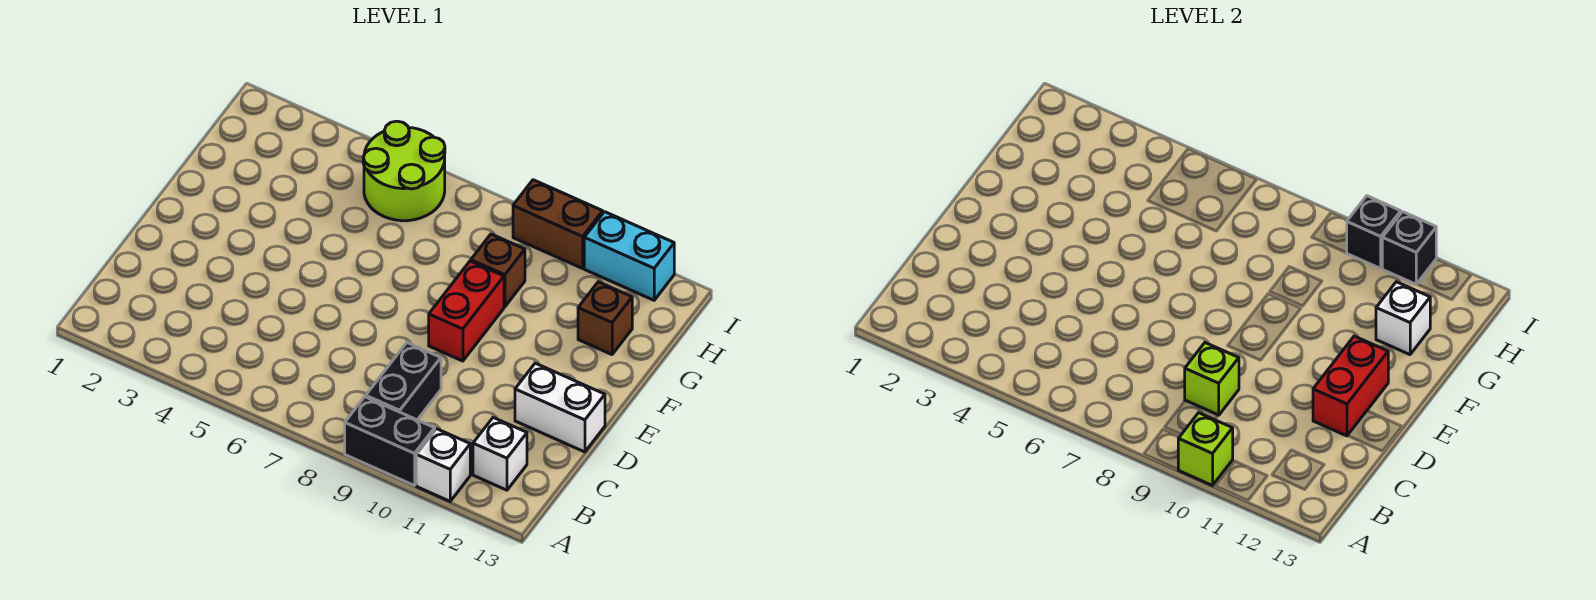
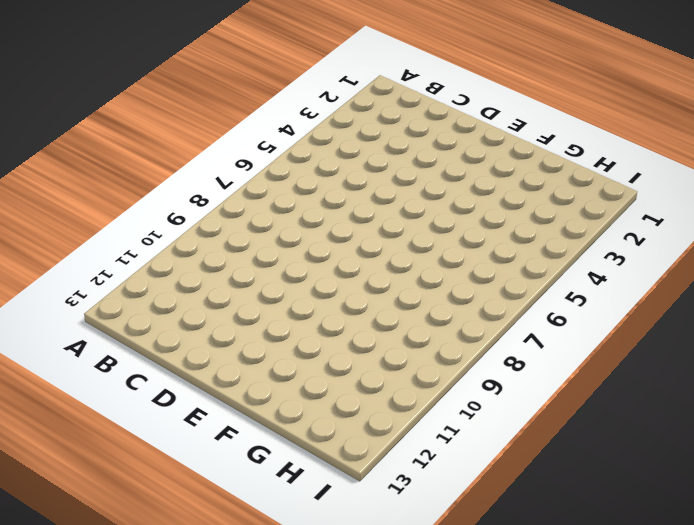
none -> black brick A9:A10 level 1
none -> white brick A11 level 1
none -> black brick B9:C9 level 1

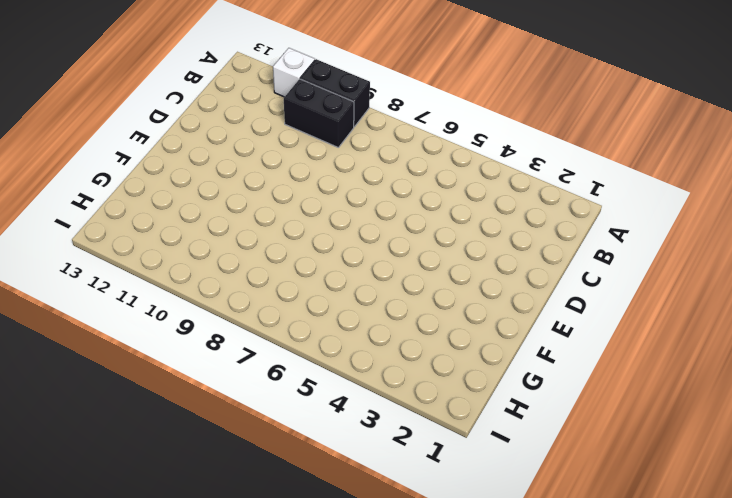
black brick B9:B10 level 1 -> black brick B9:C9 level 1
none -> white brick B12 level 1
none -> white brick D12:D13 level 1
none -> red brick E9:F9 level 1

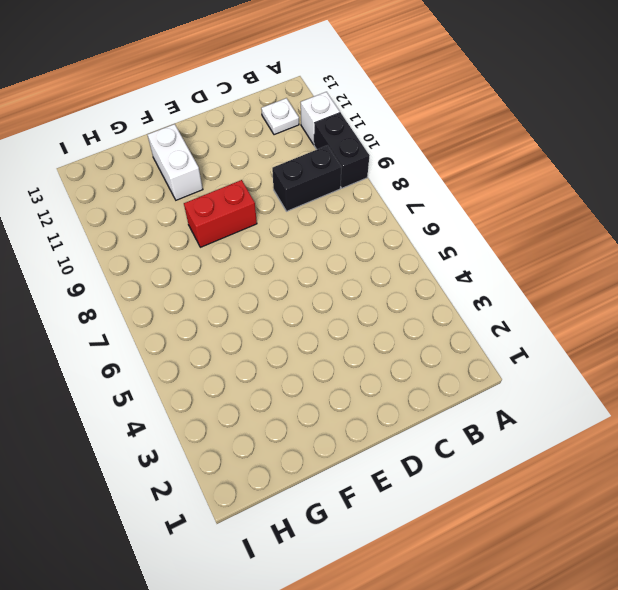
white plate B12 level 1 -> white brick B12 level 1
white brick F11:F12 level 1 -> white brick D12:D13 level 1
none -> brown brick G9 level 1
none -> brown brick G12 level 1
none -> lime round brick H5:I6 level 1

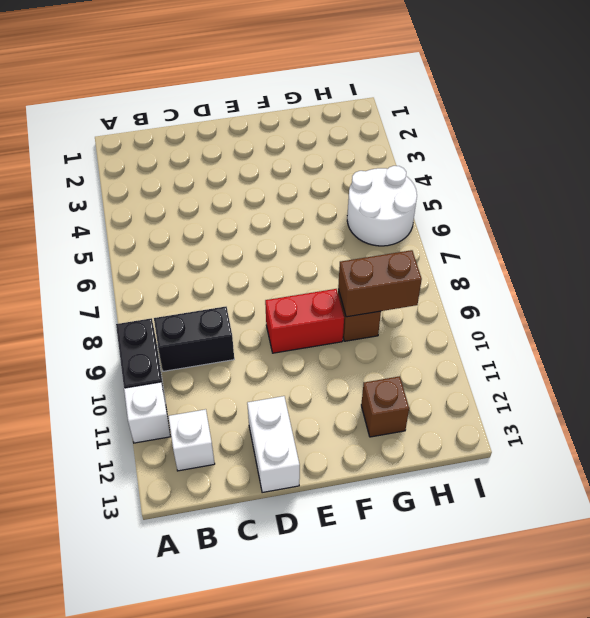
brown brick G9:H9 level 2 -> brown brick I9:I10 level 1
white round brick H5:I6 level 1 -> lime round brick H5:I6 level 1
none -> cyan brick I11:I12 level 1
none -> lime brick A10 level 2
none -> lime brick C9 level 2

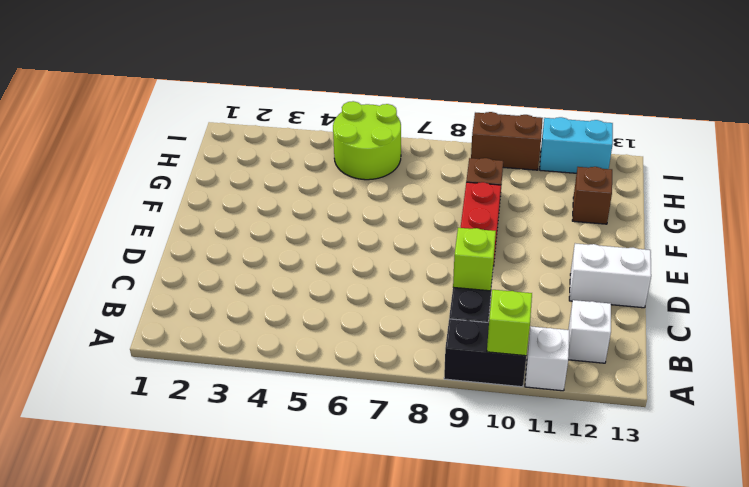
none -> red brick D12:E12 level 2
none -> white brick G12 level 2
none -> black brick I10 level 2

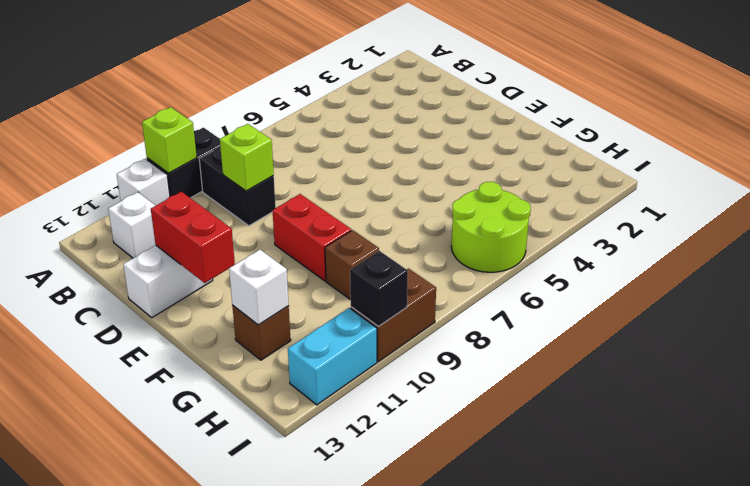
none -> black brick I11 level 2

